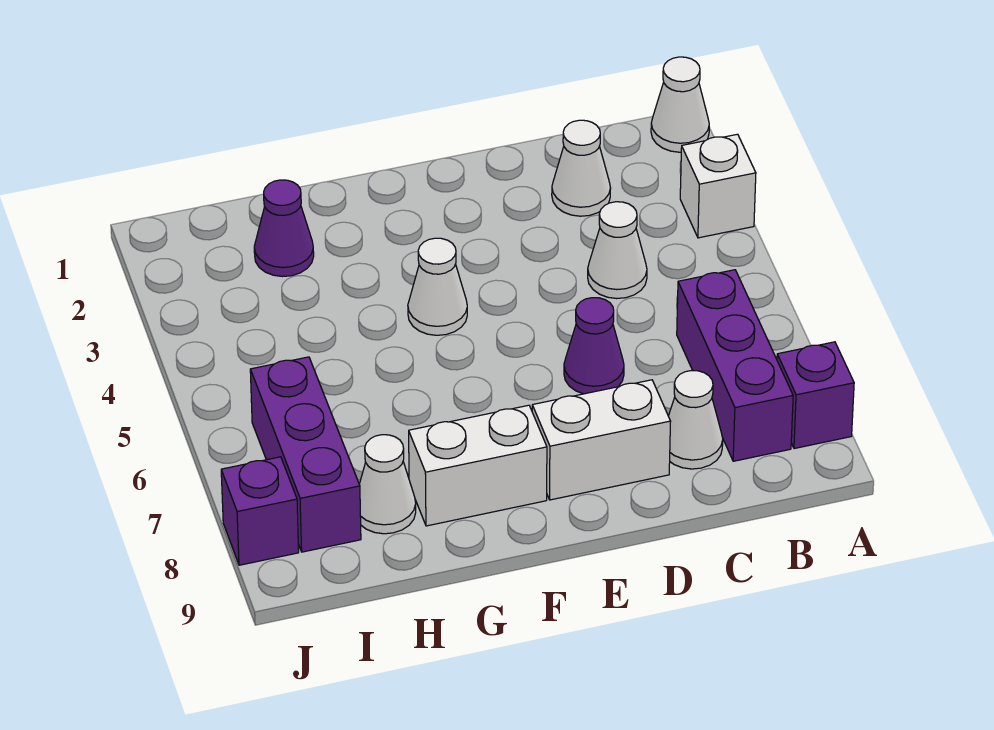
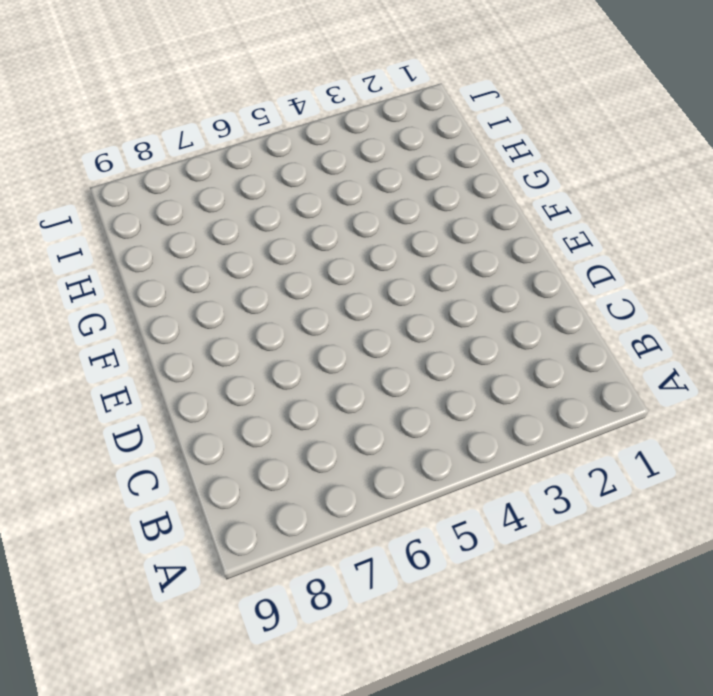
none -> white cone A1 level 1
none -> white brick A3 level 1
none -> purple brick A8 level 1

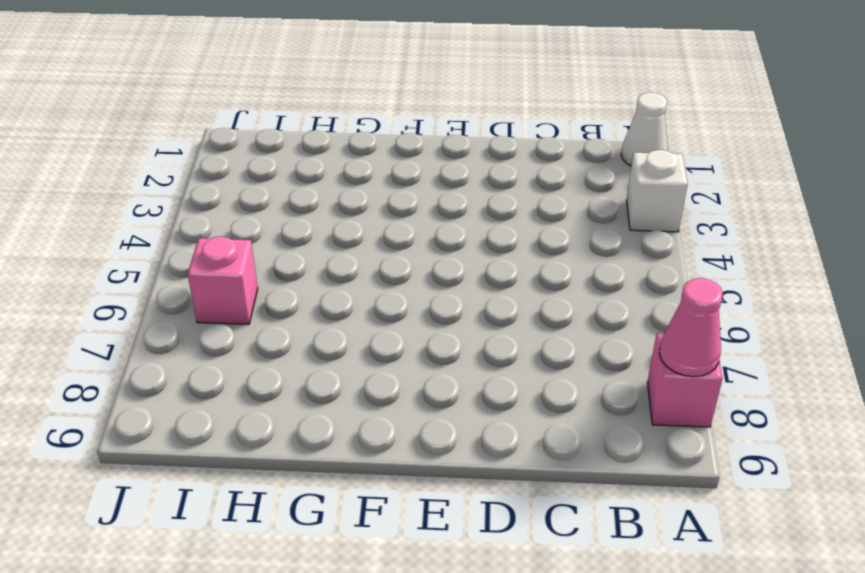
pink brick A8 level 1 -> purple brick A8 level 1
pink cone A8 level 2 -> none
pink brick I6 level 1 -> purple brick I6:I8 level 1
none -> purple brick B6:B8 level 1
none -> white cone C2 level 1
none -> white cone C4 level 1

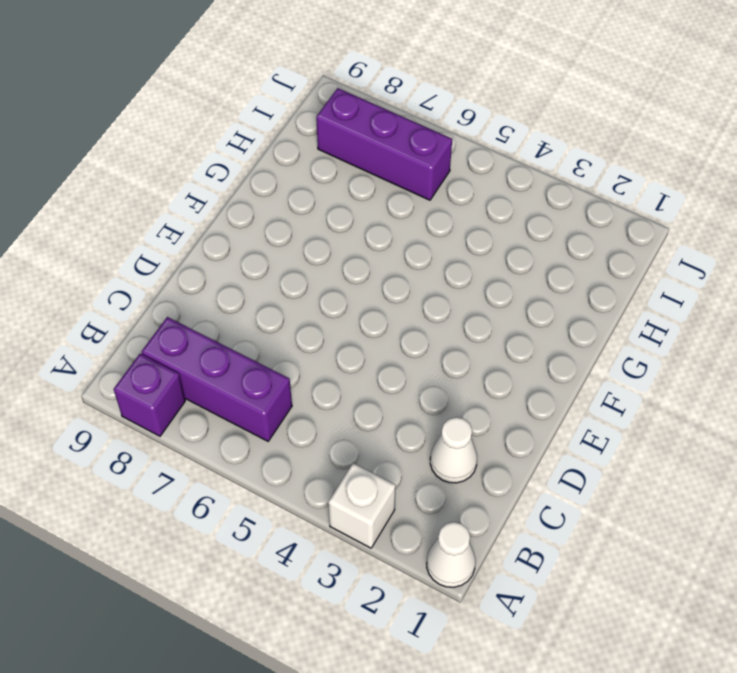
none -> white cone C4 level 1
none -> white cone C8 level 1
none -> purple cone D6 level 1

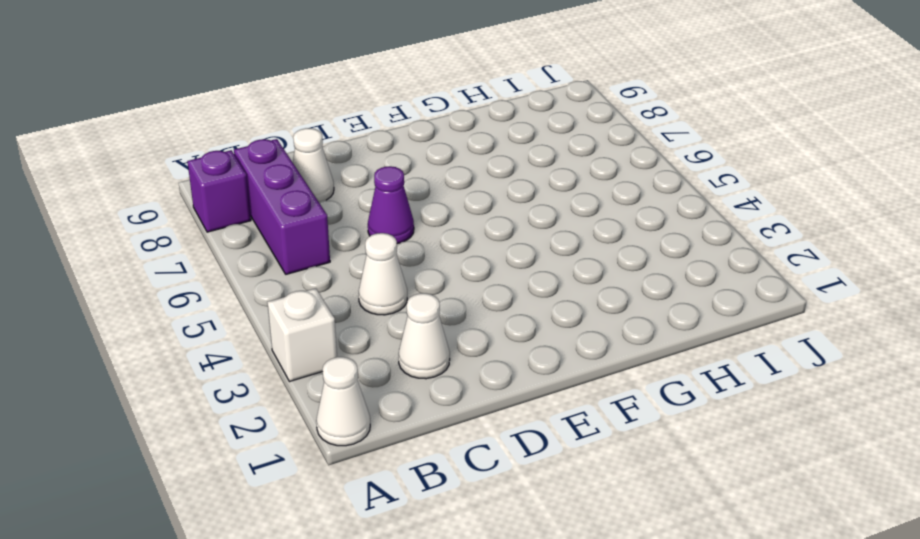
none -> white brick D8:E8 level 1
none -> white cone F4 level 1
none -> white brick F8:G8 level 1

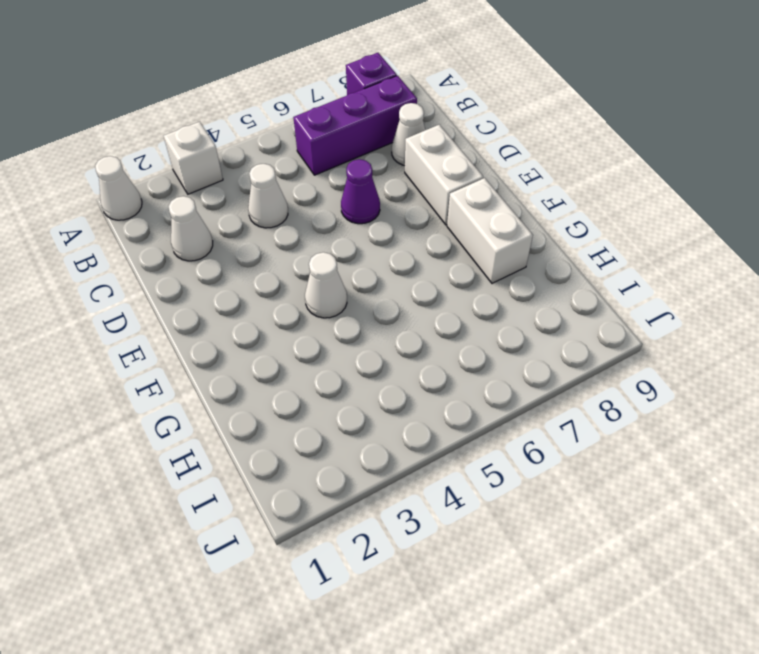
none -> purple cone H2 level 1
none -> white cone H8 level 1
none -> purple brick I6:I8 level 1

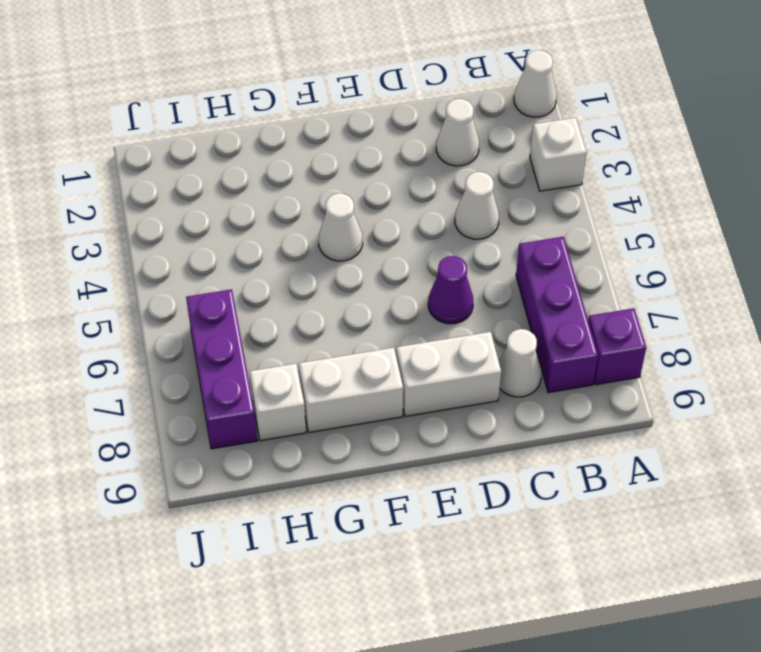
white brick H8 level 1 -> white cone H8 level 1
none -> purple cone H2 level 1
none -> purple brick J8 level 1

